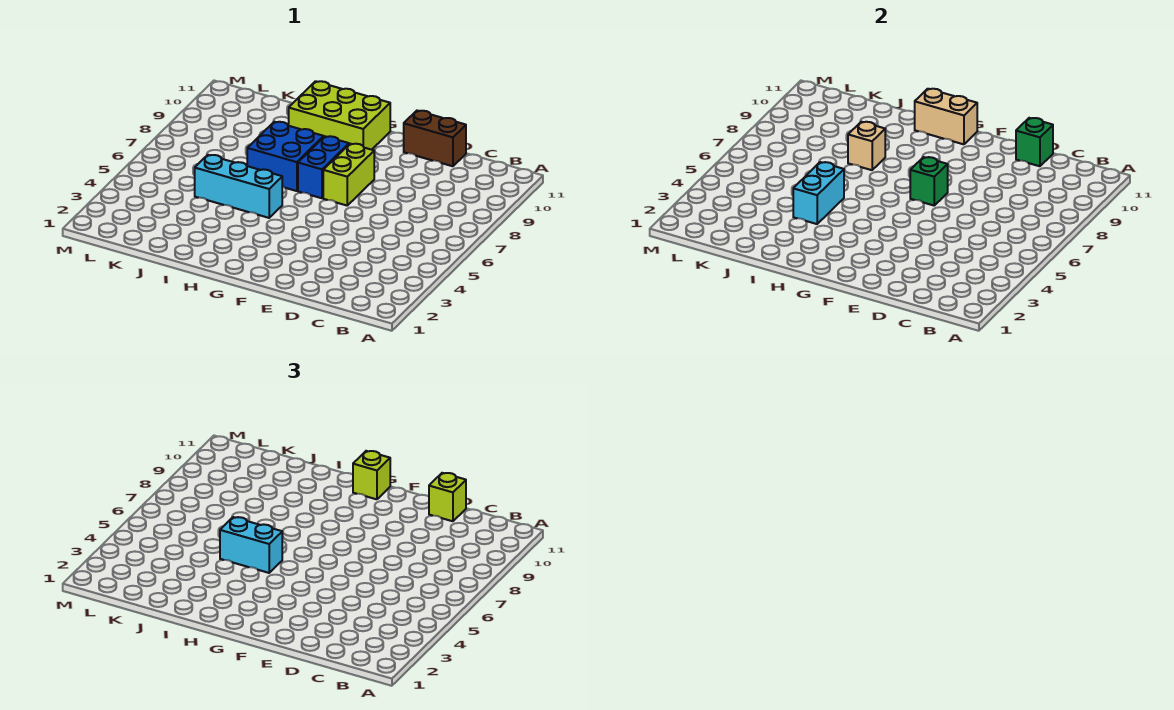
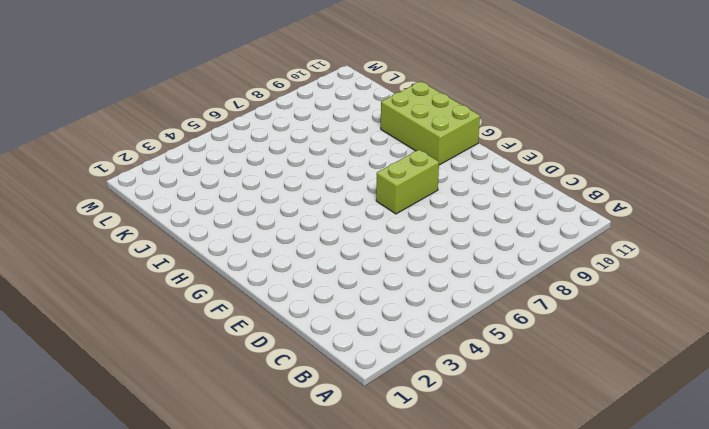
none -> brown brick D11:E11 level 1
none -> blue brick G7:G8 level 1
none -> cyan brick H5:J5 level 1

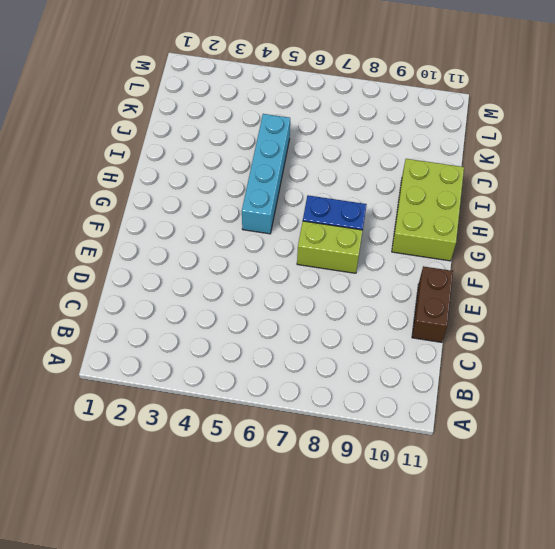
cyan brick G5:J5 level 1 -> cyan brick H5:J5 level 1
none -> blue brick H7:I8 level 1
none -> green brick D11 level 2
none -> green brick F7 level 2

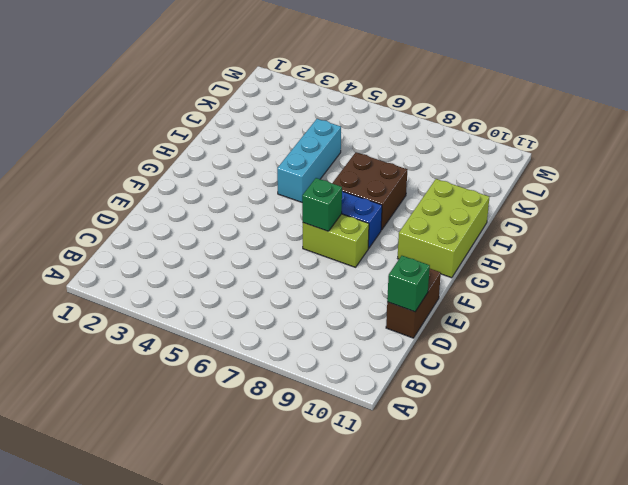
brown brick H7:I8 level 1 -> blue brick H7:I8 level 1
none -> tan brick G11:H11 level 2
none -> cyan brick I4:I5 level 2
none -> tan brick I8 level 2

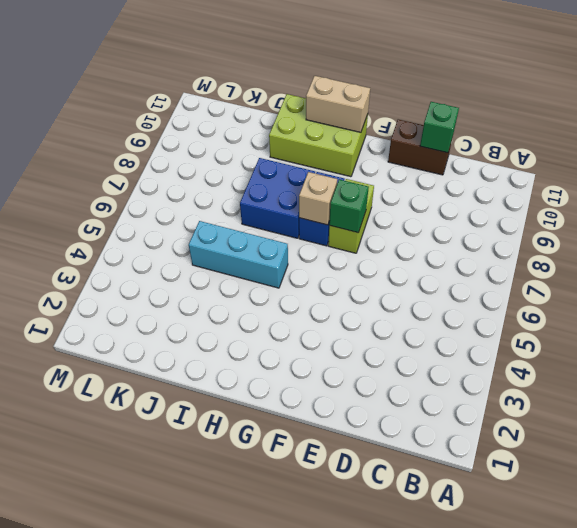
tan brick G7 level 2 -> tan brick I8 level 2
none -> cyan brick I4:I5 level 2
none -> lime brick D11 level 3
none -> lime brick G11 level 3

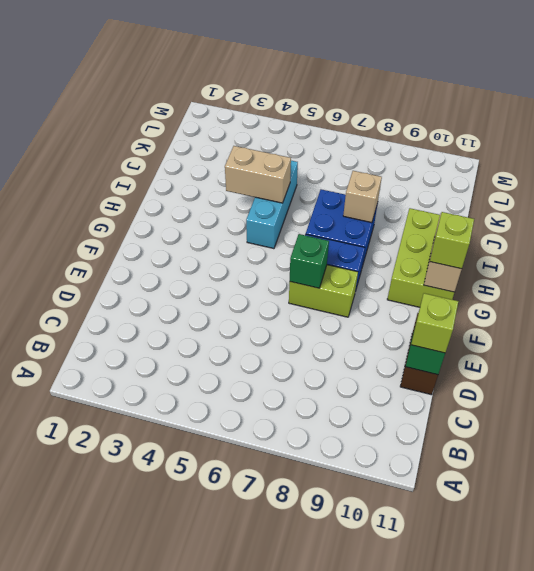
tan brick I4:I5 level 2 -> cyan brick I4:I5 level 2
none -> cyan brick H5:I5 level 3

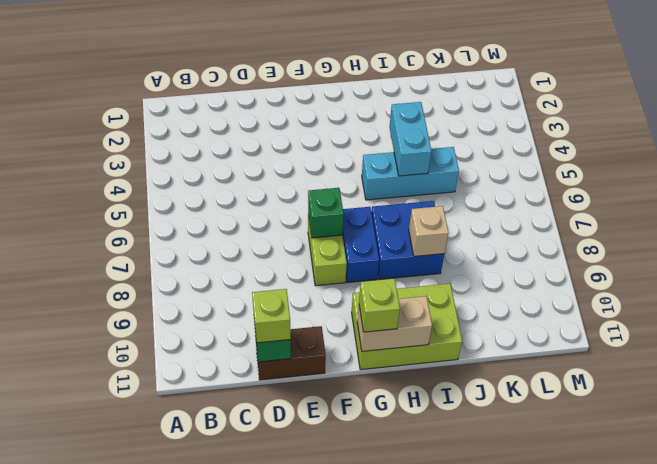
none -> cyan brick H5:I5 level 3

